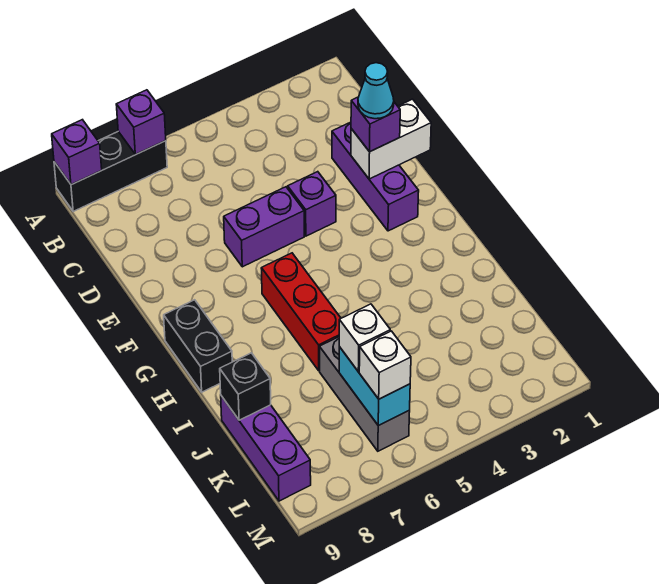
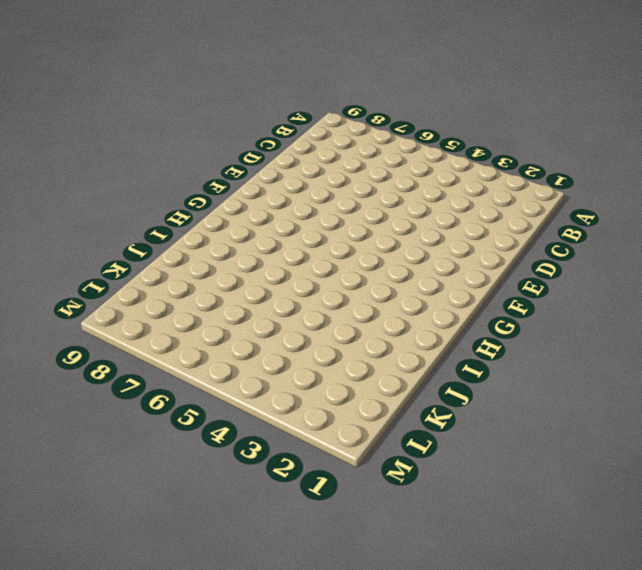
none -> black brick A7:A9 level 1
none -> purple brick D2:F2 level 1
none -> purple brick E4 level 1

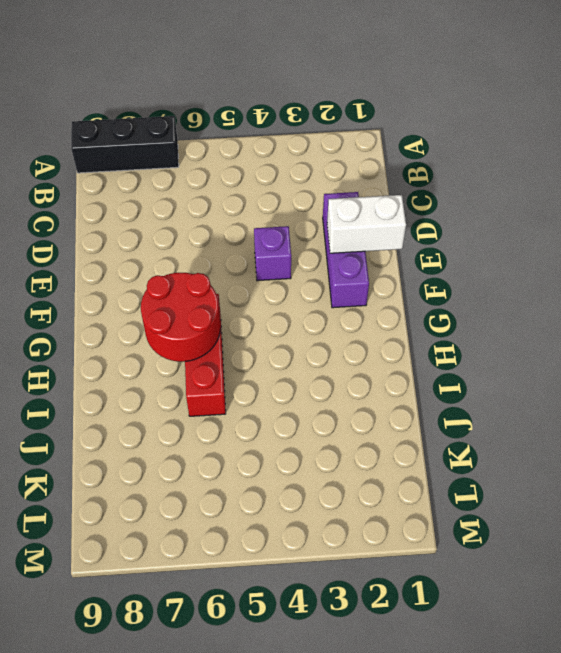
red round brick G6:H7 level 2 -> none
none -> purple brick E5:E6 level 1
none -> black brick G9:H9 level 1
none -> grey brick J6:L6 level 1

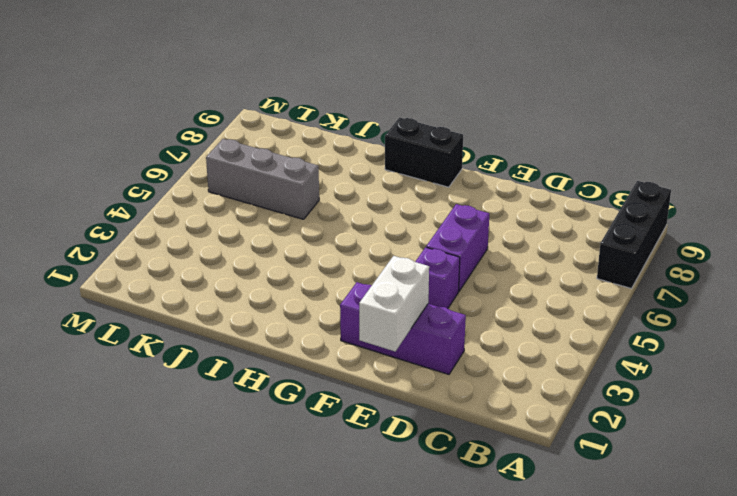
none -> red brick G6:I6 level 1
none -> purple brick J9:L9 level 1
none -> purple brick A7 level 2

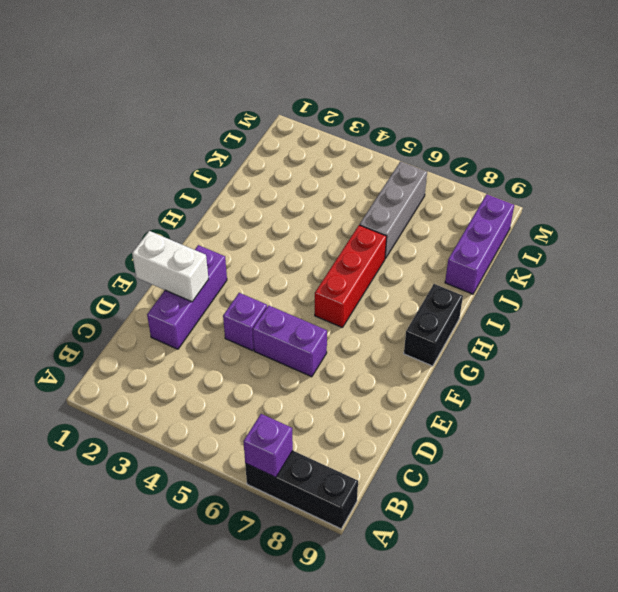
none -> purple brick A9 level 2
none -> black brick J9 level 2
none -> cyan brick K6:L6 level 2

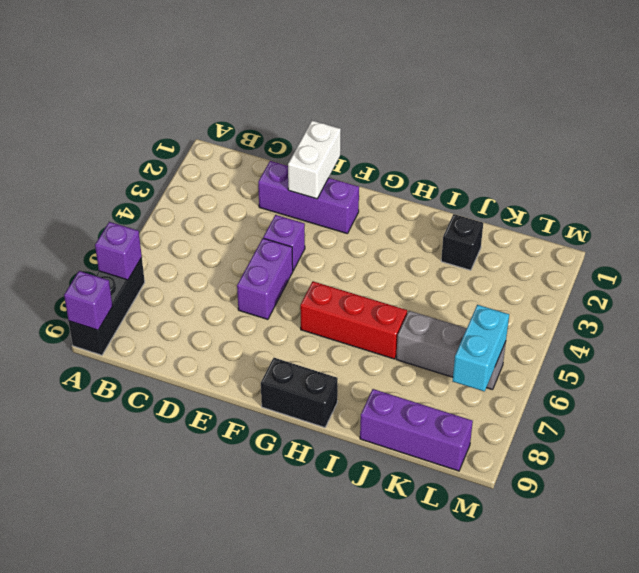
black brick J2 level 1 -> black brick J9 level 2
cyan brick L6:L7 level 2 -> cyan brick K6:L6 level 2
none -> purple brick E2 level 3
none -> white brick K6 level 3
none -> white brick L6 level 3

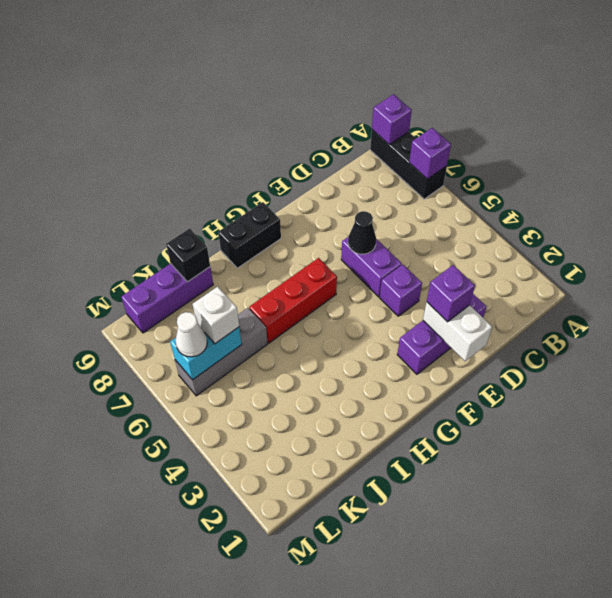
black cone E6 level 2 -> none
white cone L6 level 3 -> white brick L6 level 3
none -> cyan cone E2 level 4

